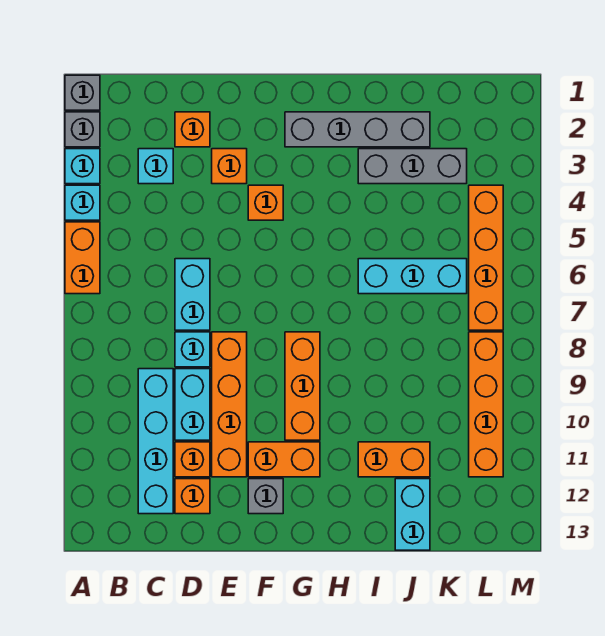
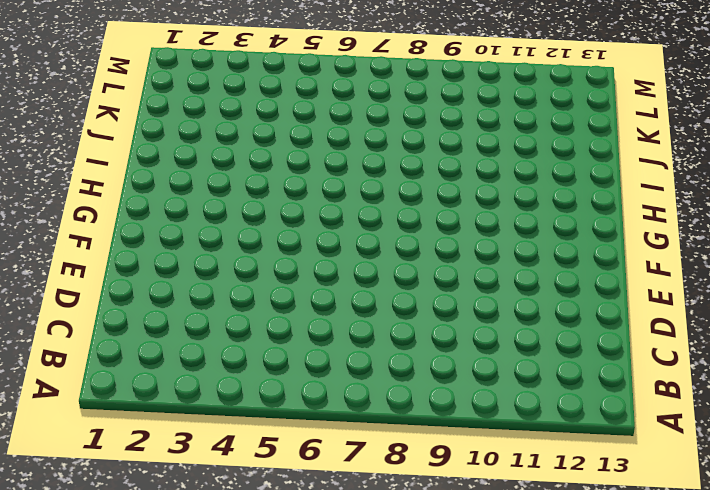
none -> grey brick A1 level 1
none -> grey brick A2 level 1
none -> cyan brick A3 level 1

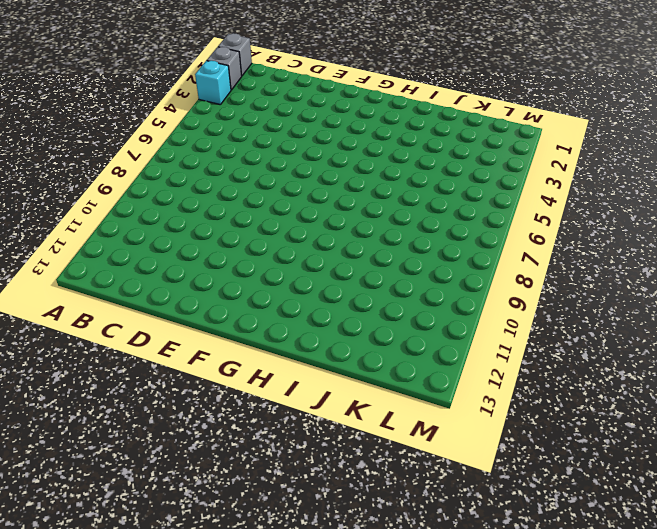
none -> cyan brick A4 level 1
none -> orange brick A5:A6 level 1
none -> cyan brick C3 level 1

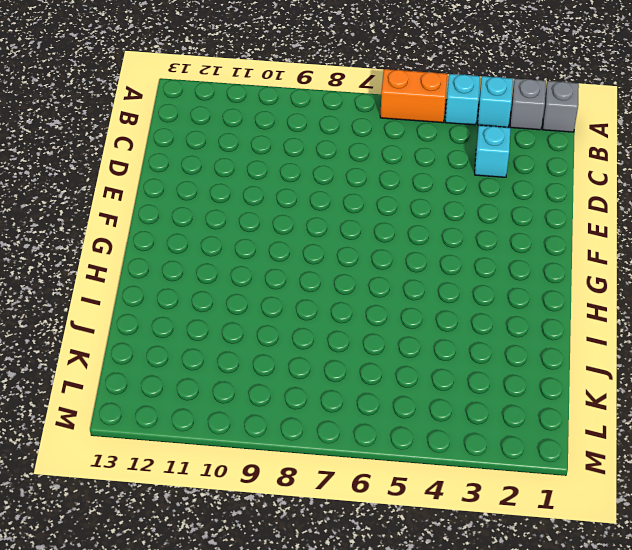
none -> cyan brick C9:C12 level 1
none -> orange brick D2 level 1
none -> cyan brick D6:D7 level 1

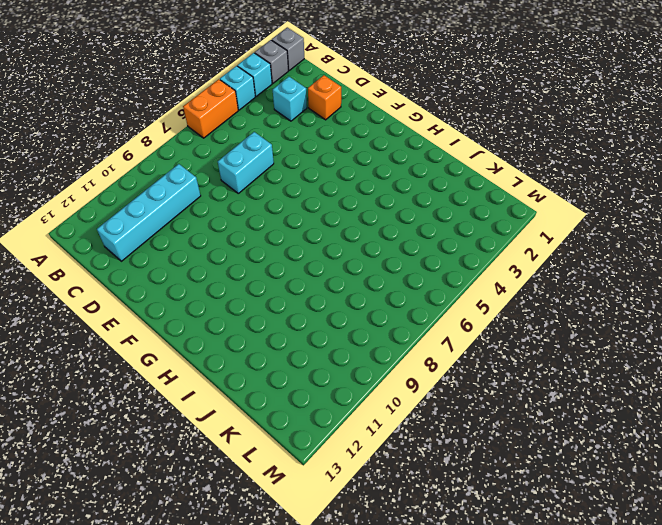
none -> cyan brick D8 level 1
none -> cyan brick D9:D10 level 1
none -> orange brick D11 level 1

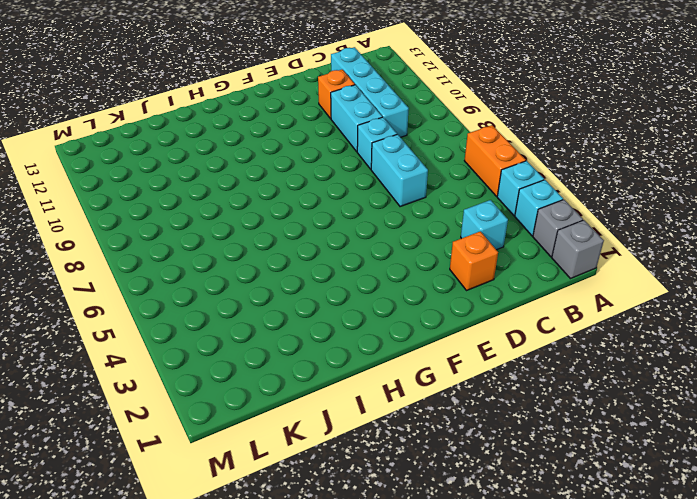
none -> orange brick D12 level 1
none -> orange brick E3 level 1
none -> orange brick E8:E11 level 1

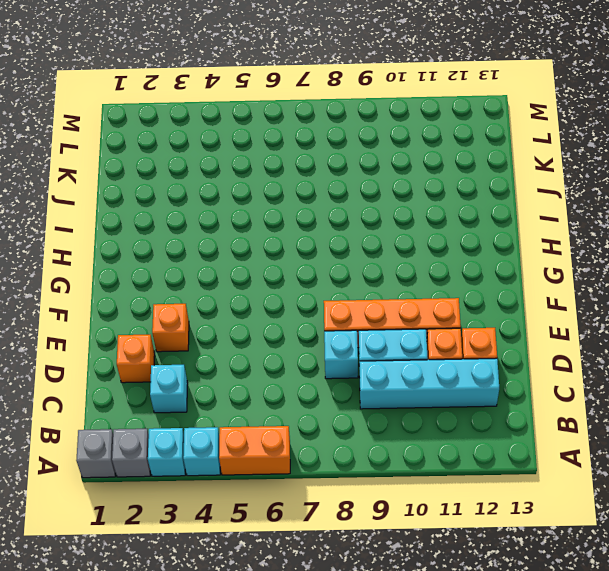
none -> cyan brick D6:D7 level 1
none -> orange brick F4 level 1
none -> orange brick F11:G11 level 1

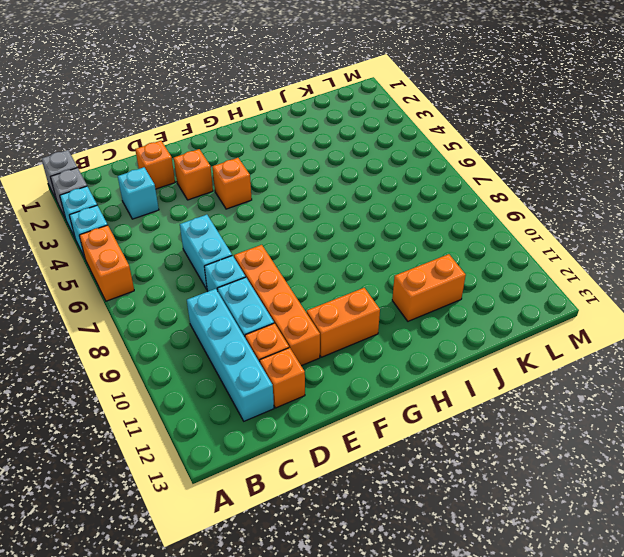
none -> grey brick F12 level 1
none -> grey brick G2:J2 level 1
none -> orange brick G8:G10 level 1

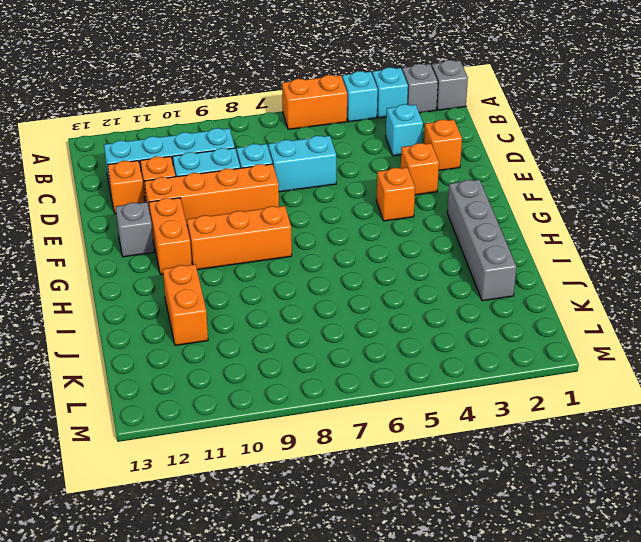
none -> grey brick I3:K3 level 1
none -> cyan brick I6:K6 level 1
none -> cyan brick J12:J13 level 1

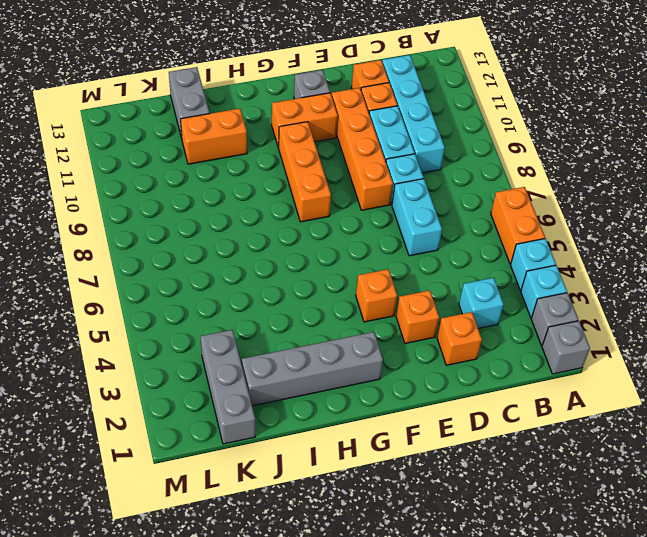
grey brick J12:J13 level 1 -> cyan brick J12:J13 level 1
grey brick K1:K3 level 1 -> grey brick I3:K3 level 1
none -> cyan brick I6:K6 level 1
none -> orange brick L4:L7 level 1
none -> orange brick L8:L11 level 1

